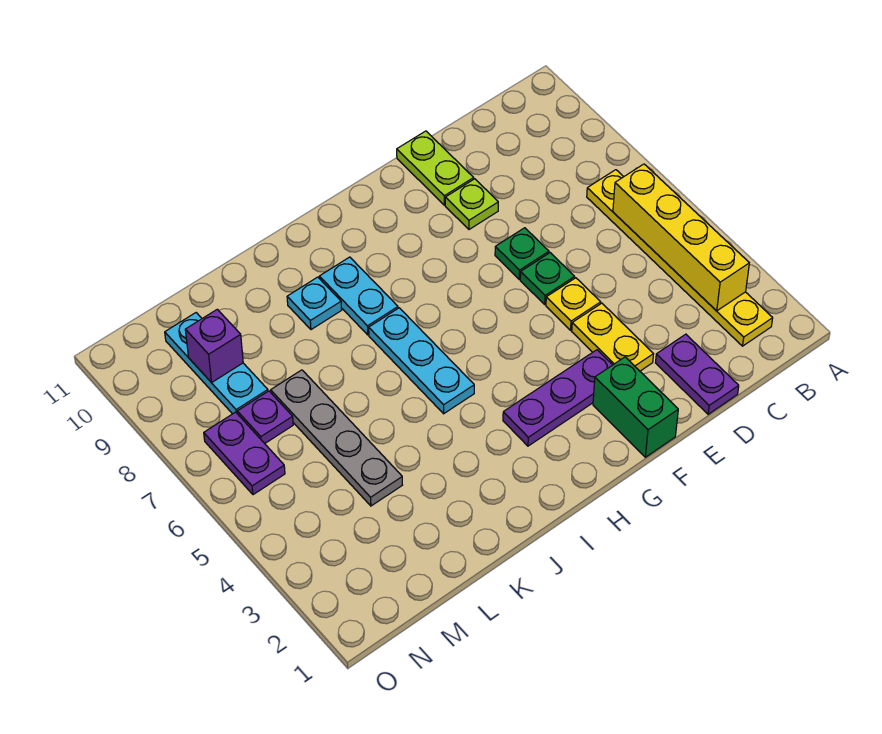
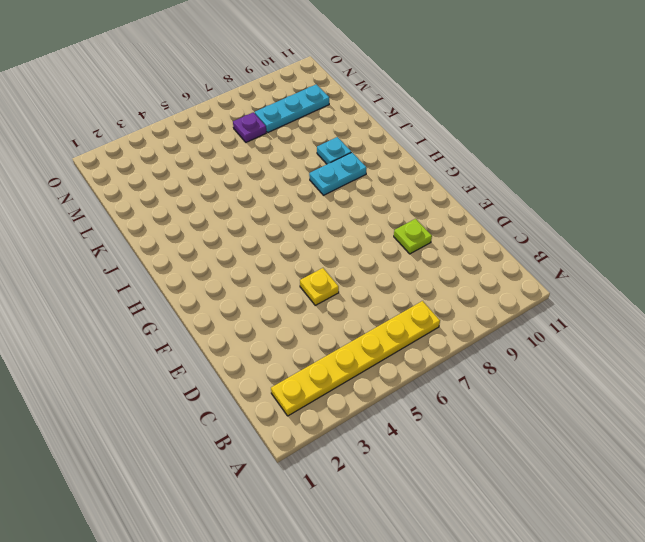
none -> purple plate D1:D2 level 1
none -> yellow plate E3:E4 level 1
none -> green plate E6 level 1

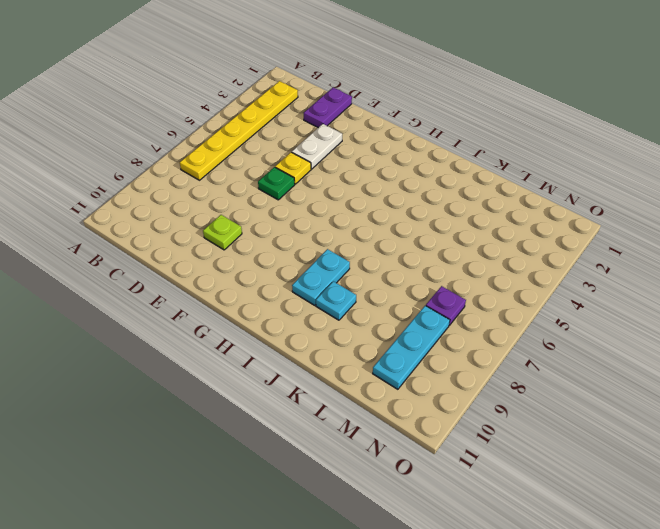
white plate E3:E4 level 1 -> yellow plate E3:E4 level 1
none -> green plate E7 level 1
none -> lime plate E10:E11 level 1
none -> green brick F1:F2 level 1

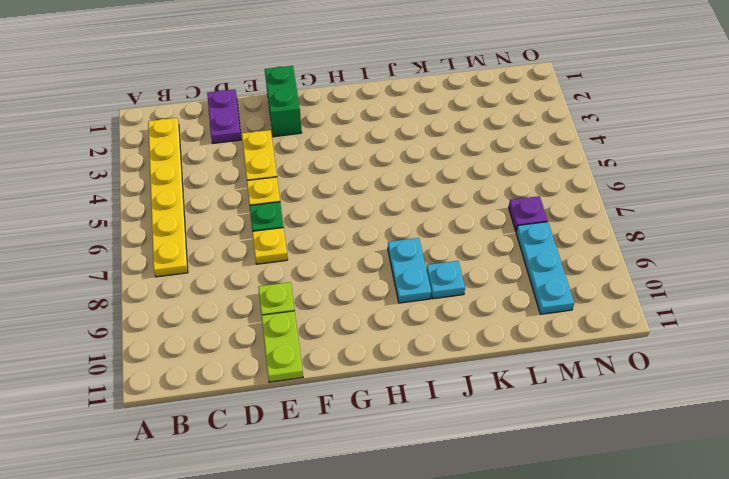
yellow plate E7 level 1 -> green plate E7 level 1
none -> purple plate F3:H3 level 1
none -> cyan plate I5:I7 level 1
none -> grey plate L4:L7 level 1

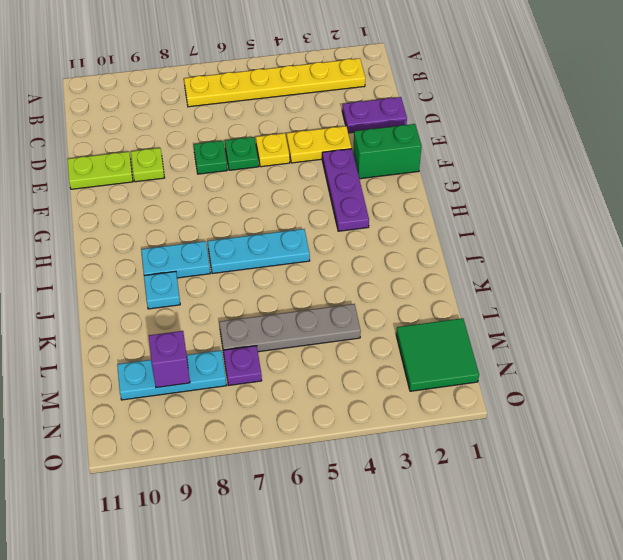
green tile M1:N2 level 1 -> none
none -> purple plate N6:N7 level 1
none -> yellow brick B3:B6 level 2

